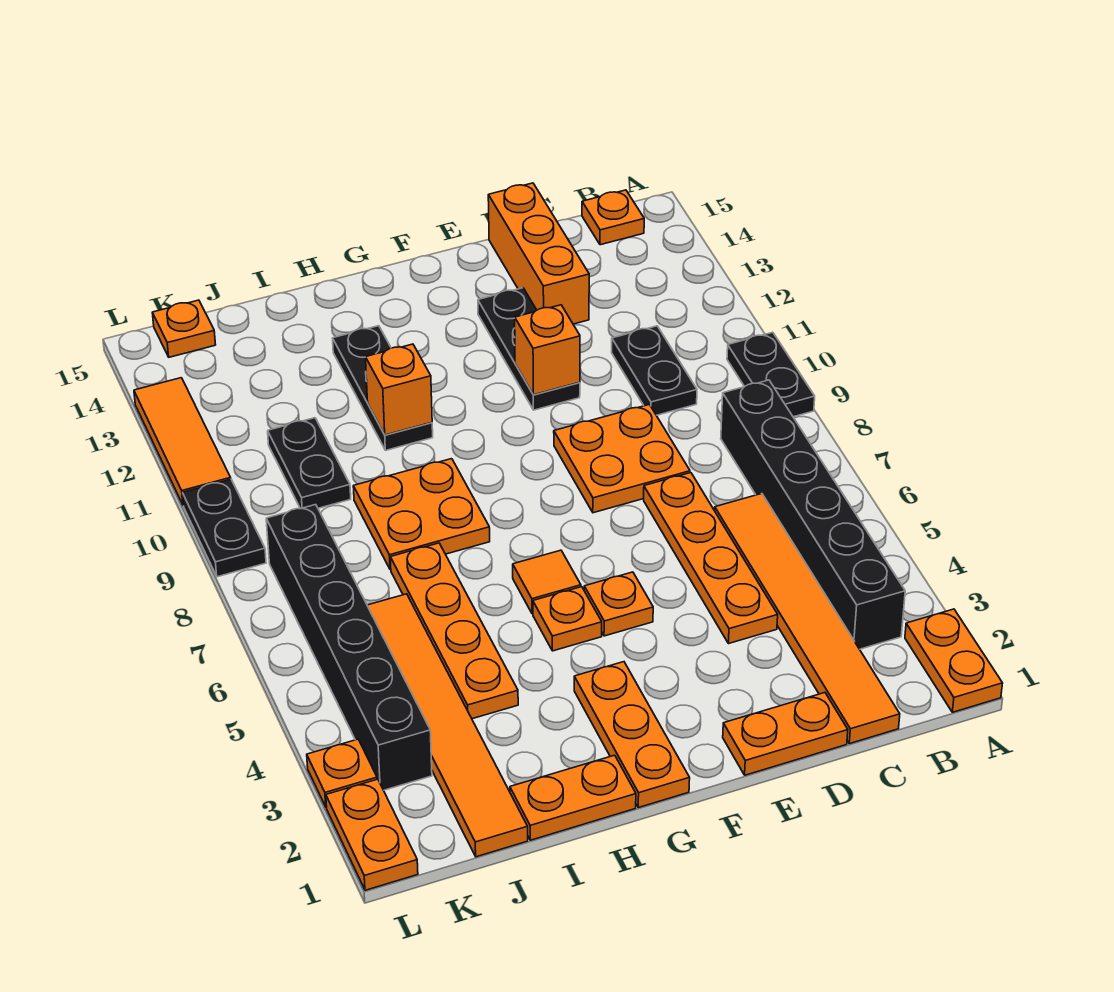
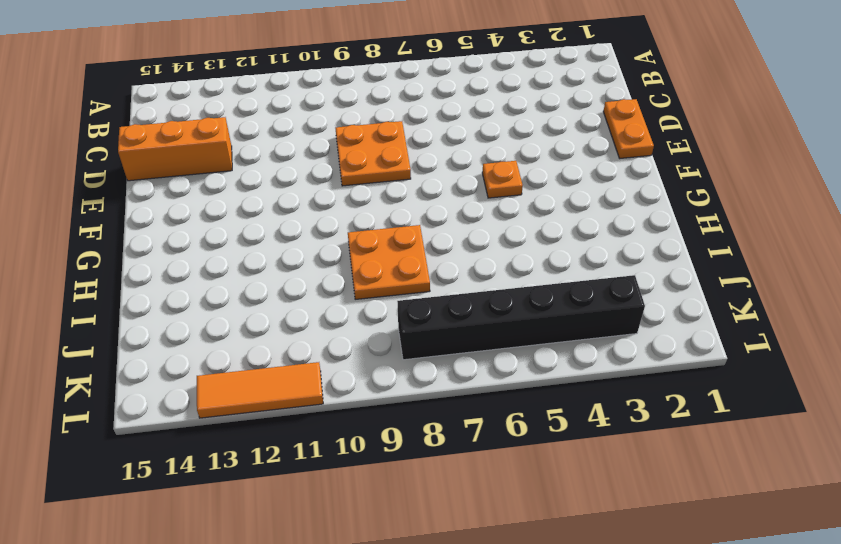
none -> orange plate A1:A2 level 1
none -> black plate A9:A10 level 1
none -> black brick B3:B8 level 1

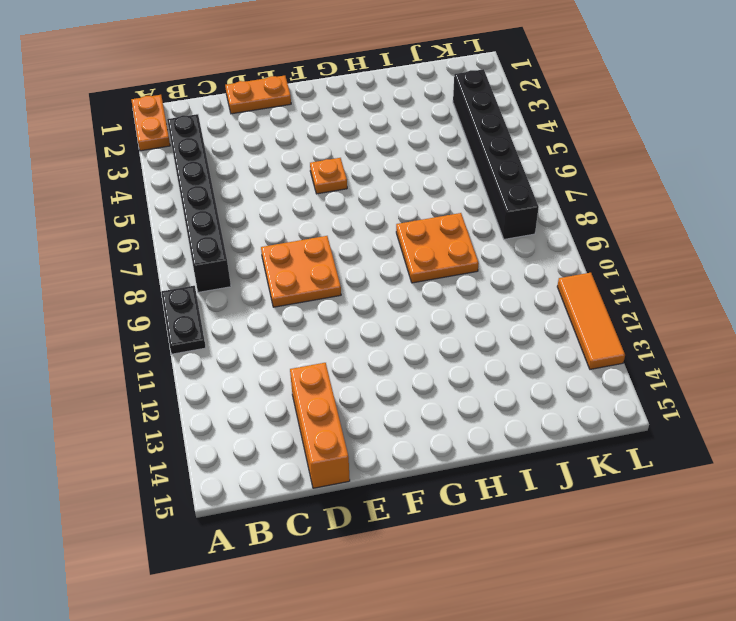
none -> orange plate B15 level 1
none -> orange tile C1:C6 level 1
none -> black plate C10:C11 level 1

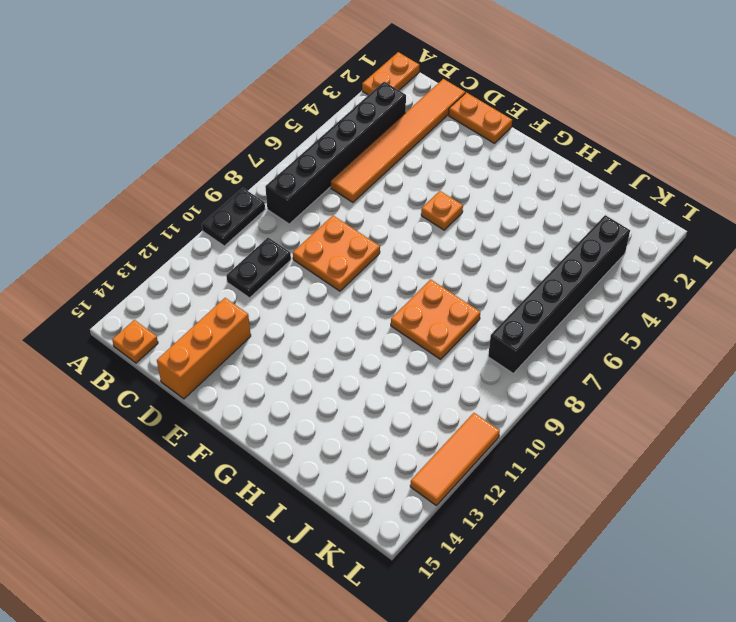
none -> orange plate D4:D7 level 1
none -> black plate E11:E13 level 1
none -> orange plate G1:G3 level 1

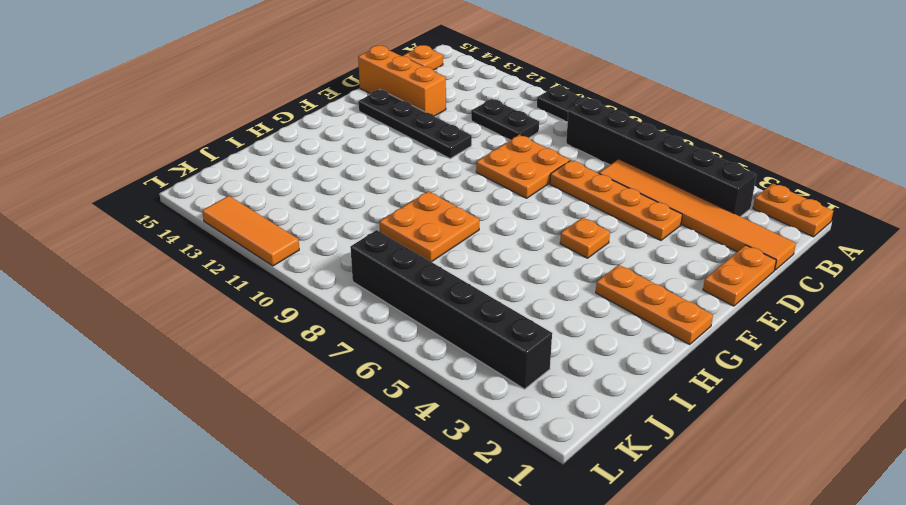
black plate E11:E14 level 1 -> black plate E11:E13 level 1
none -> orange plate G5 level 1
none -> orange tile G6 level 1
none -> orange plate H1:I1 level 1

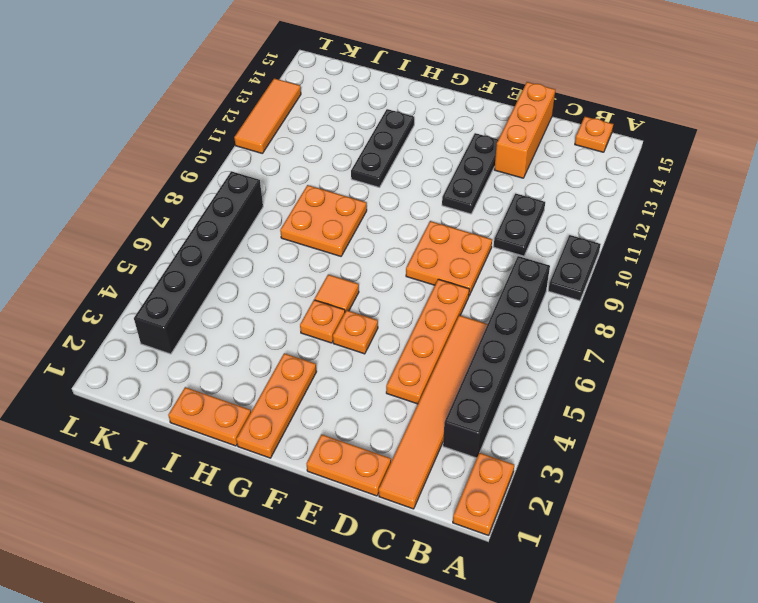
none -> orange plate I4:I7 level 1
none -> orange tile J1:J6 level 1
none -> black plate J10:J11 level 1

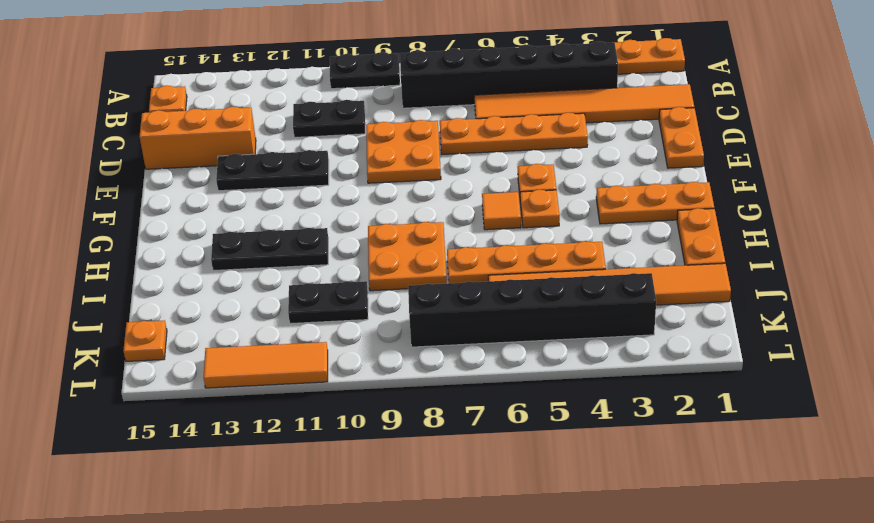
none -> orange plate L1:L2 level 1
none -> orange plate L3 level 1
none -> black plate L9:L10 level 1

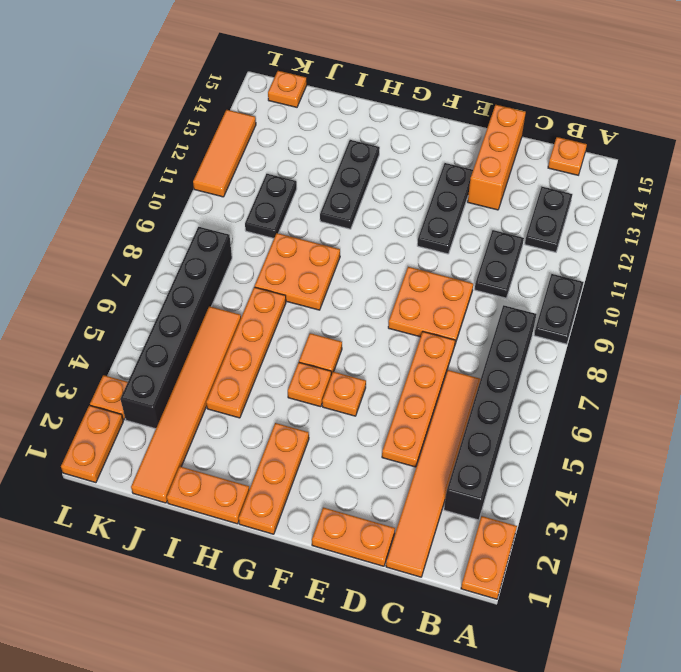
black plate B12:B13 level 1 -> black plate L9:L10 level 1
none -> orange brick E11 level 2
none -> orange brick H11 level 2

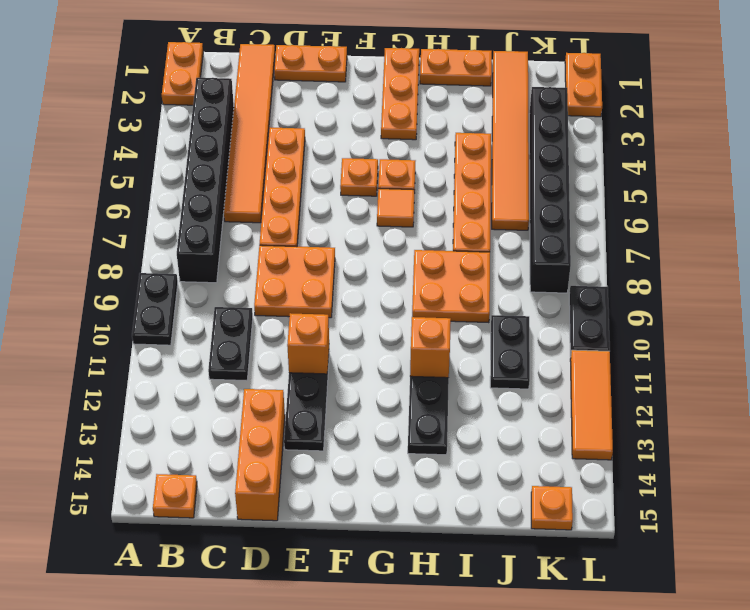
none -> orange plate L3 level 1

